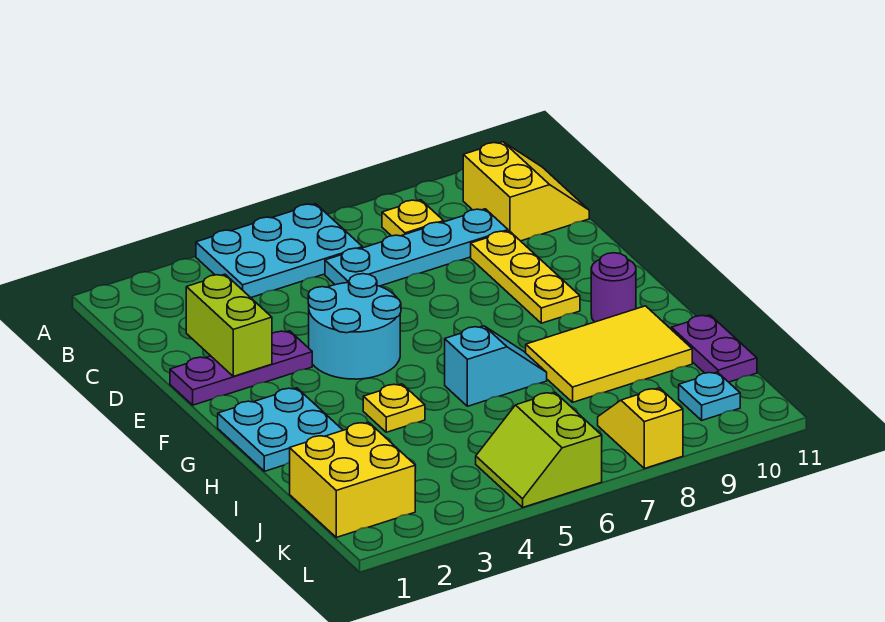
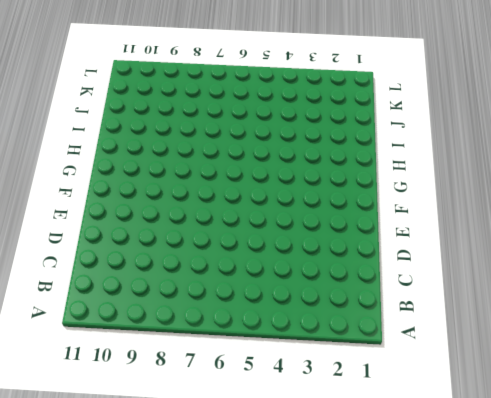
none -> cyan plate A4:B6 level 1
none -> yellow plate B8 level 1
none -> yellow slope B10:C11 level 1 top 10

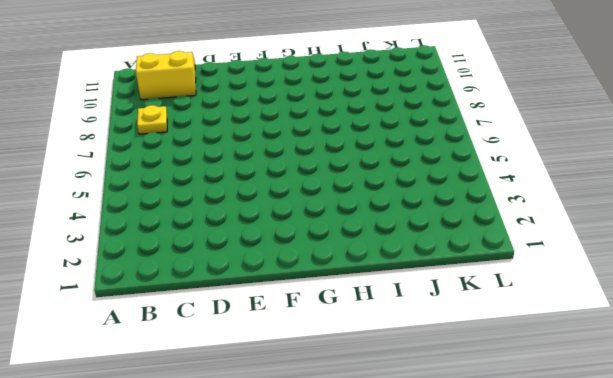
none -> cyan plate A4:B6 level 1
none -> cyan plate C6:C9 level 1
none -> yellow plate D9:F9 level 1

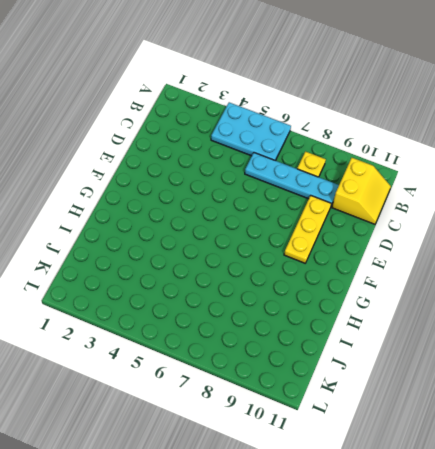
none -> purple plate E1:E3 level 1
none -> cyan round brick E4:F5 level 1
none -> cyan plate G1:H2 level 1

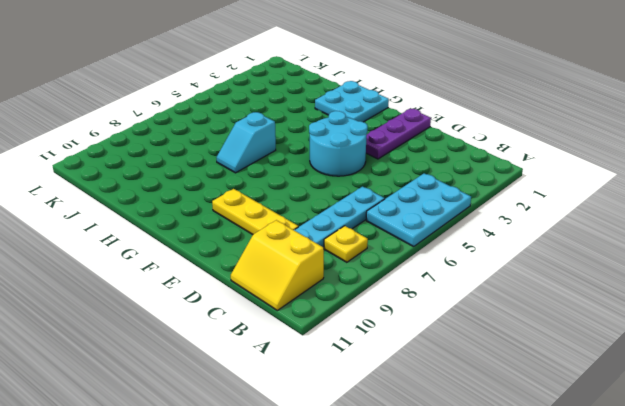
none -> purple round brick G10 level 1
none -> yellow plate H4 level 1
none -> yellow tile H8:I10 level 1

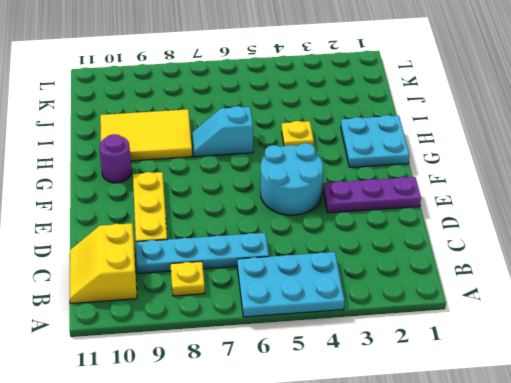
none -> purple plate I11:J11 level 1
none -> yellow brick J1:K2 level 1
none -> lime slope K5:L6 level 1 top 6

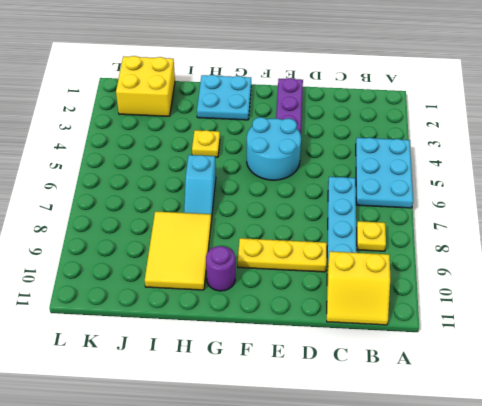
none -> purple plate I11:J11 level 1
none -> lime slope K5:L6 level 1 top 6
none -> yellow slope K8:L8 level 1 top L

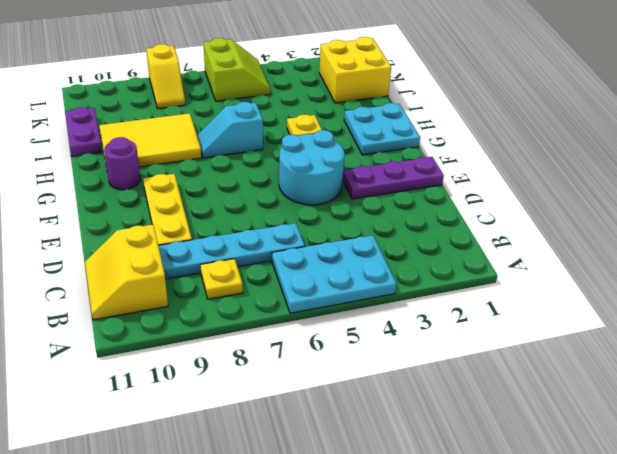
none -> cyan plate K10 level 1
none -> lime brick D2:E2 level 2

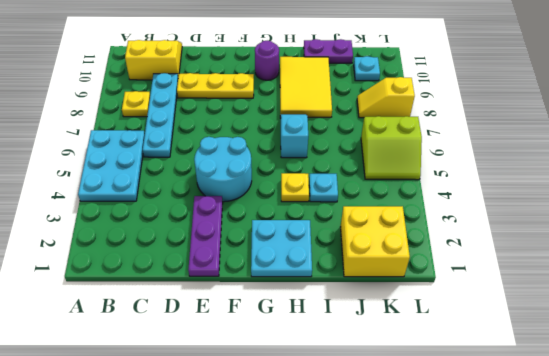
cyan plate I4 level 1 -> none
none -> lime brick D2:E2 level 2

